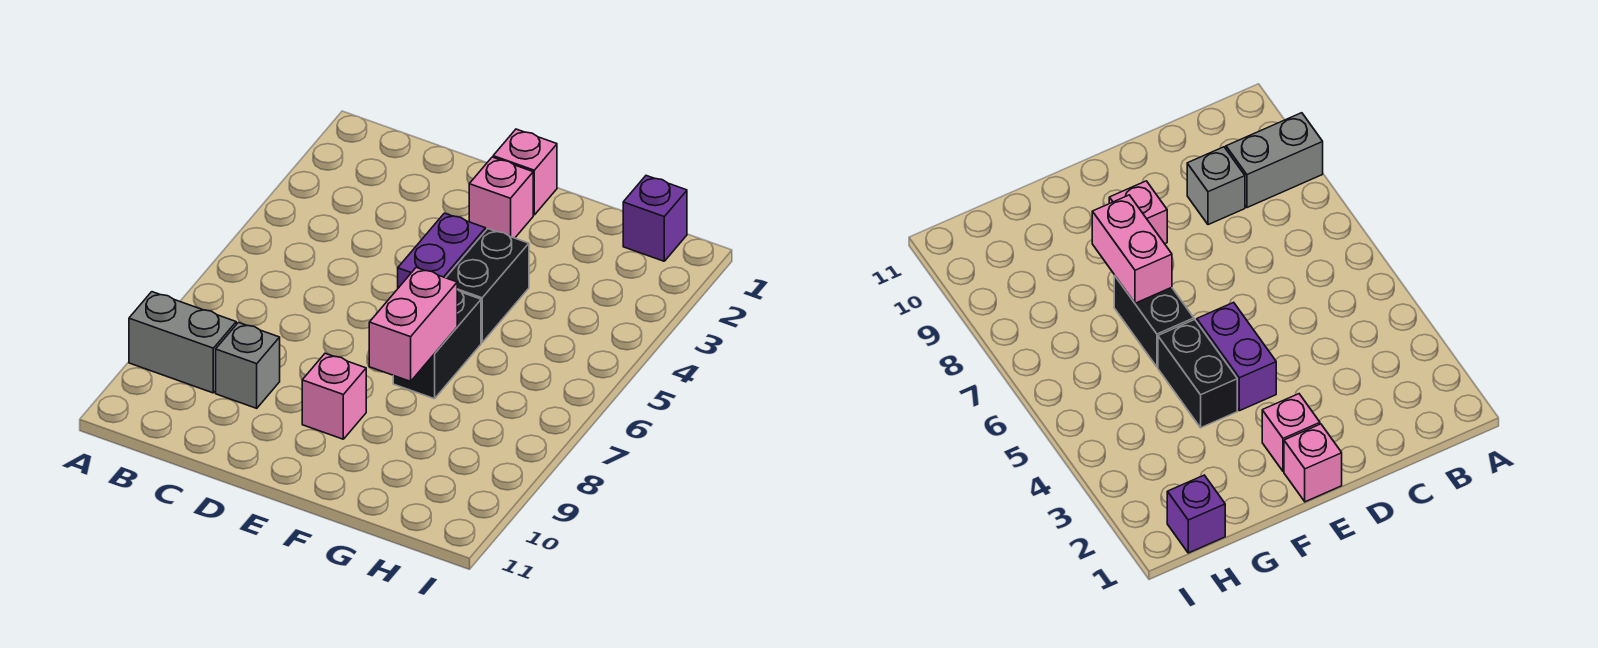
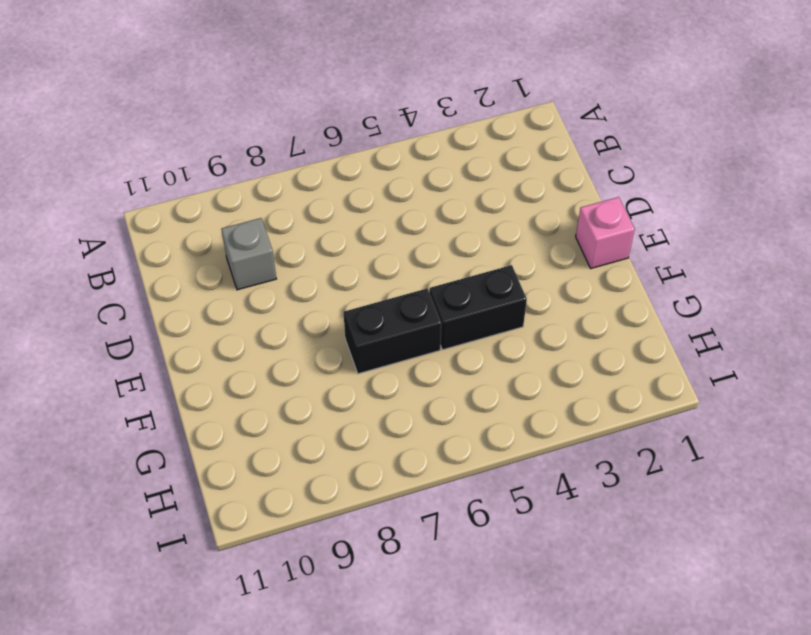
none -> grey brick A9:B9 level 1
none -> pink brick E2 level 1

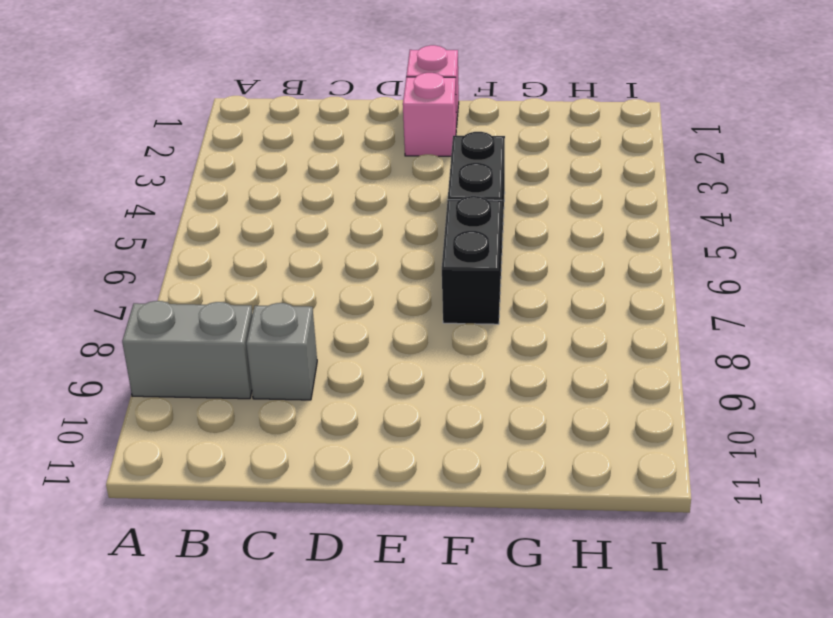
none -> purple brick E4:E5 level 1
none -> pink brick E9 level 1

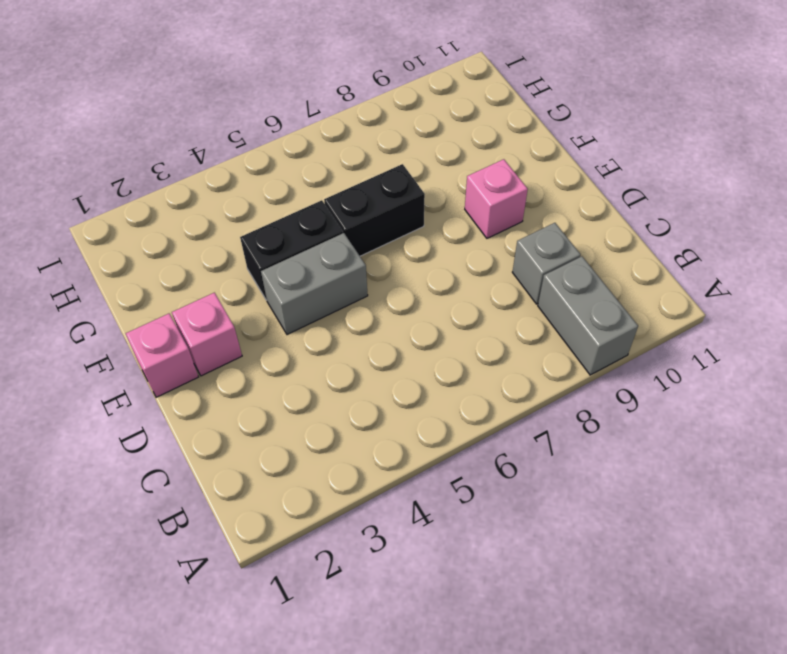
grey brick E4:E5 level 1 -> purple brick E4:E5 level 1
none -> purple brick H1 level 1
none -> pink brick F7:F8 level 2

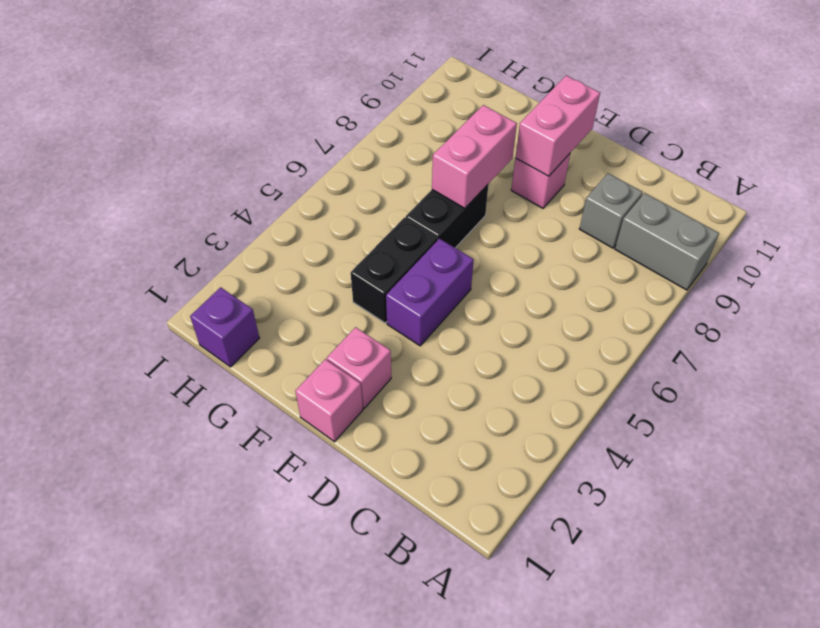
pink brick E9:E10 level 2 -> none

